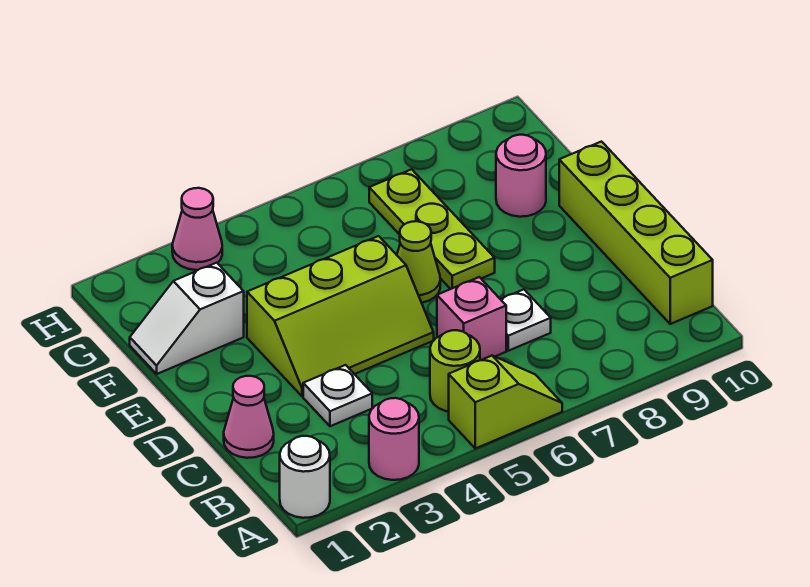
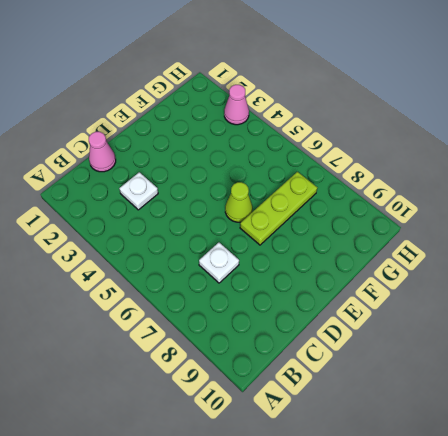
none -> white round brick A1 level 1
none -> pink round brick A3 level 1
none -> lime slope A5:A6 level 1 top 5

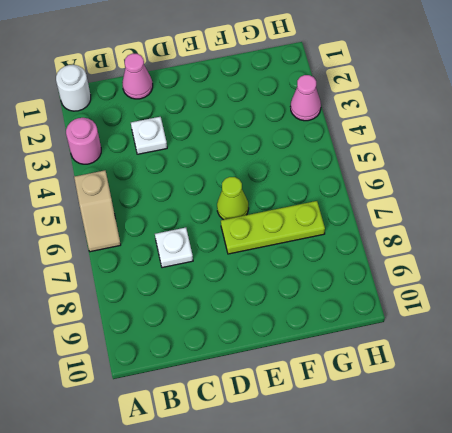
tan slope A5:A6 level 1 top 5 -> lime slope A5:A6 level 1 top 5
none -> lime round brick B5 level 1
none -> lime brick B10:E10 level 1
none -> pink brick C6 level 1

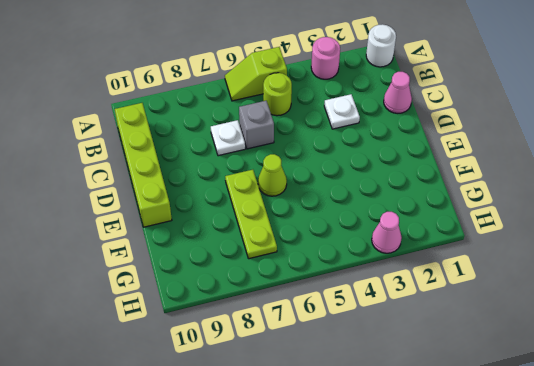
grey brick C6 level 1 -> pink brick C6 level 1
none -> lime slope D3:E5 level 1 top E
none -> white slope F1:F2 level 1 top 2
none -> pink round brick F9 level 1

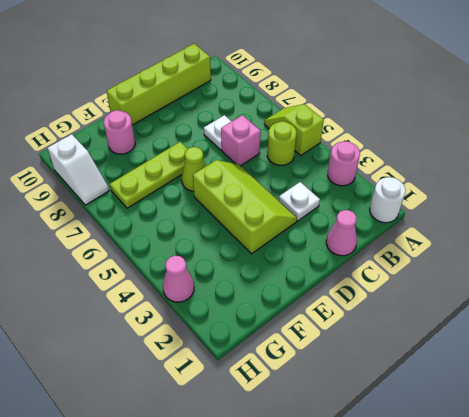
white slope H8:H9 level 1 top 9 -> white slope F1:F2 level 1 top 2

